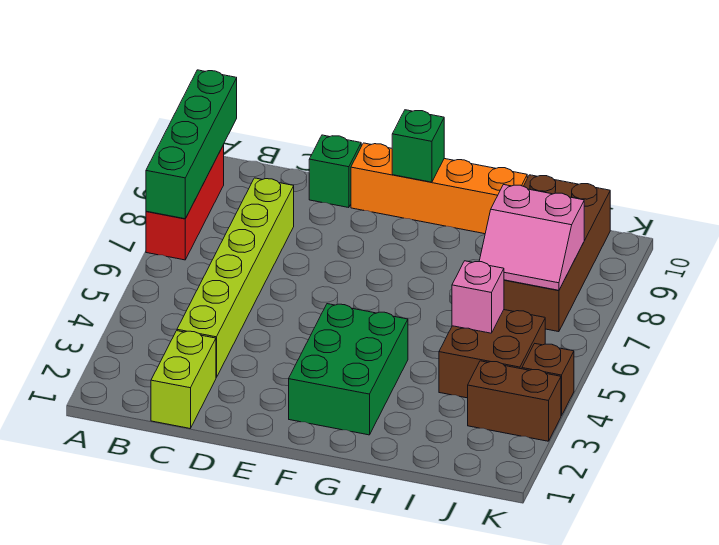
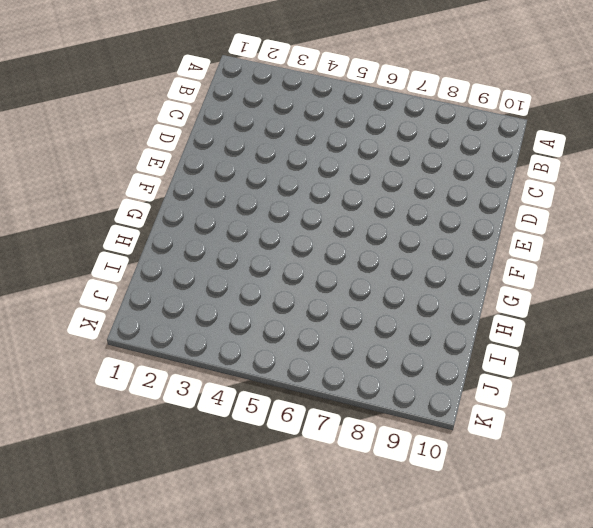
none -> red brick A7:A9 level 1
none -> lime brick C1:C2 level 1
none -> lime brick C3:C8 level 1

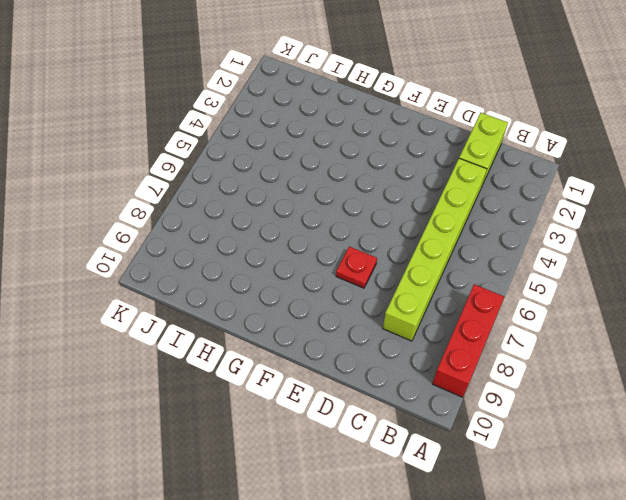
red plate E7 level 1 -> none
none -> green brick D10 level 1
none -> orange brick E10:H10 level 1
none -> green brick F2:G4 level 1

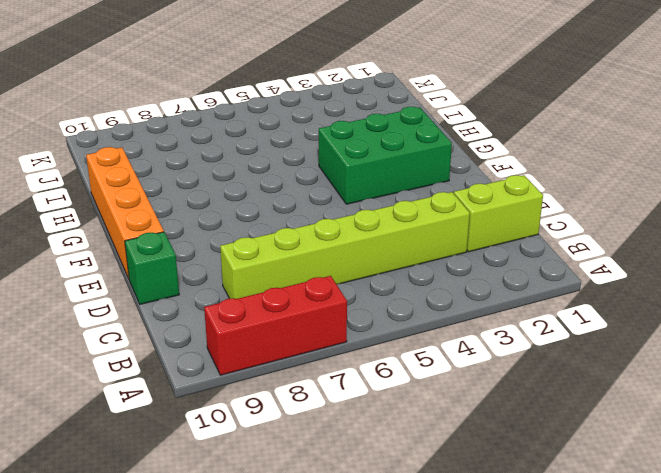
none -> brown brick I4:J5 level 1
none -> brown brick I7:J10 level 1
none -> brown brick J3:K3 level 1

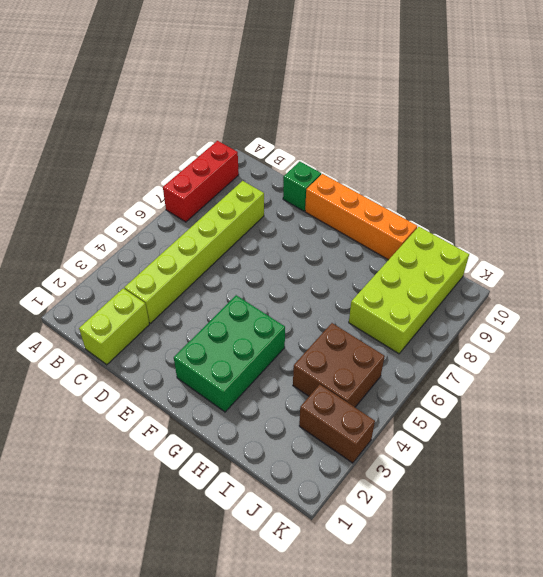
lime brick I7:J10 level 1 -> brown brick I7:J10 level 1
none -> brown brick K4 level 1
none -> green brick A7:A10 level 2
none -> green brick F10 level 2

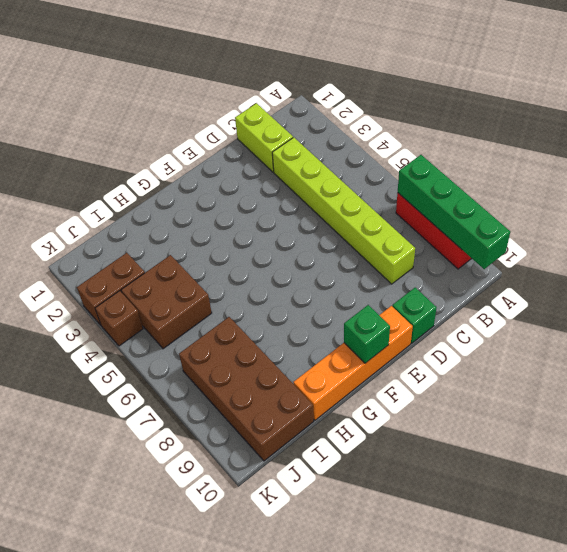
none -> green brick F2:G4 level 1
none -> pink brick I5 level 2
none -> pink slope I7:J8 level 2 top 8

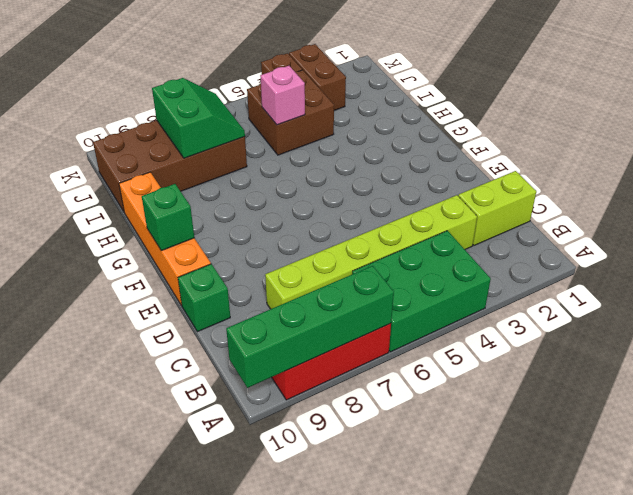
green brick A4:B6 level 1 -> green brick F2:G4 level 1
green slope I7:J8 level 2 top 8 -> pink slope I7:J8 level 2 top 8

